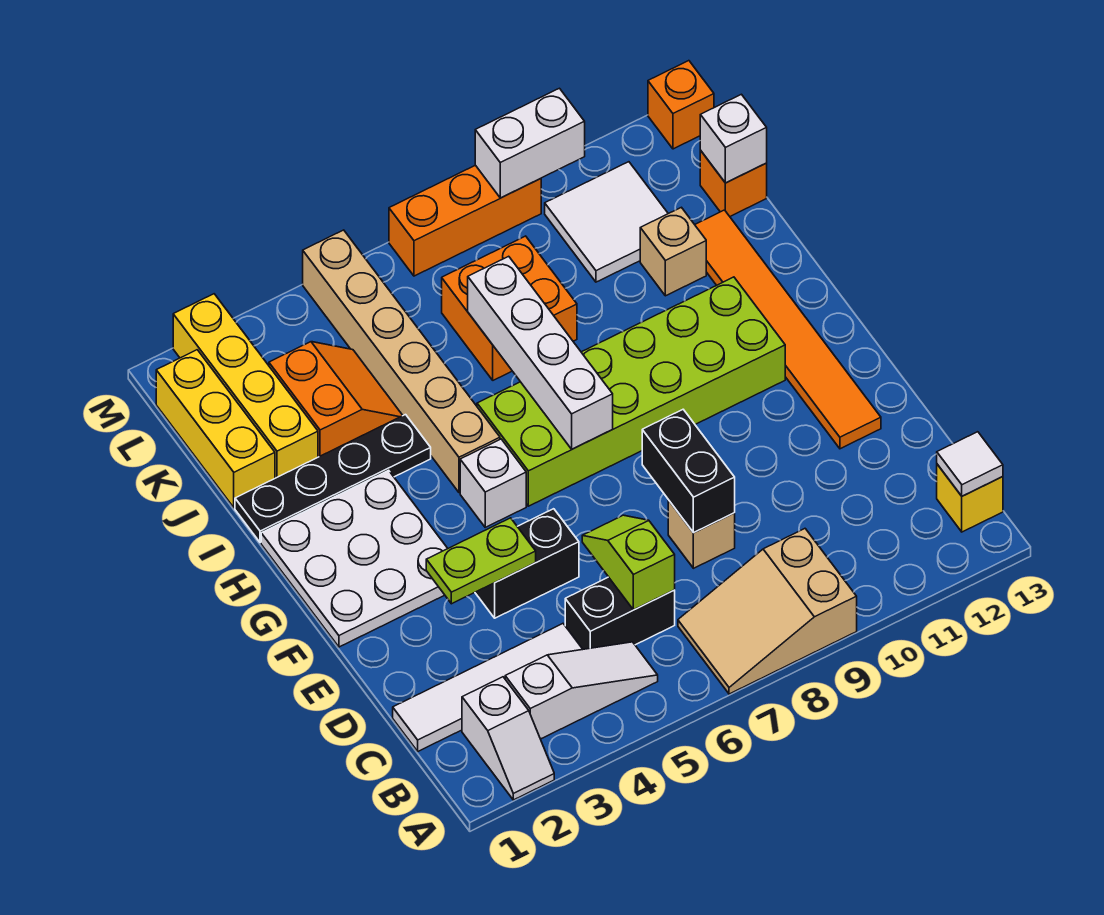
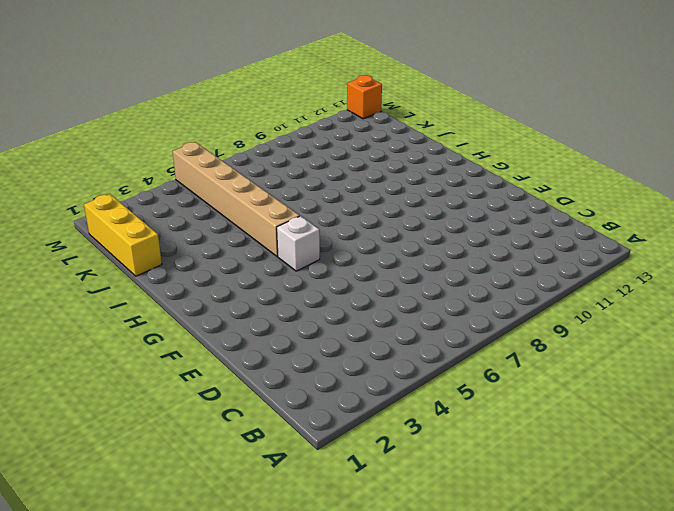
none -> white slope A2:B2 level 1 top B
none -> tan slope A7:B9 level 1 top 9
none -> white slope B3:B5 level 1 top 3
none -> yellow brick B13 level 1

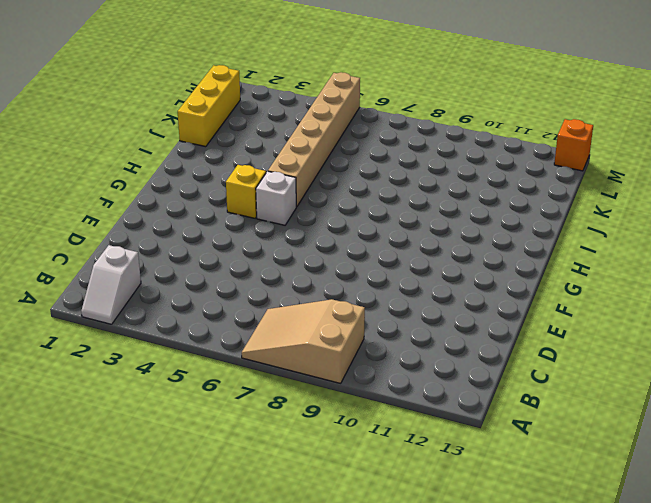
yellow brick G4 level 1 -> yellow brick B13 level 1
none -> white slope B3:B5 level 1 top 3
none -> white tile C1:C4 level 1
none -> black brick C5:C6 level 1
none -> tan brick D8 level 1

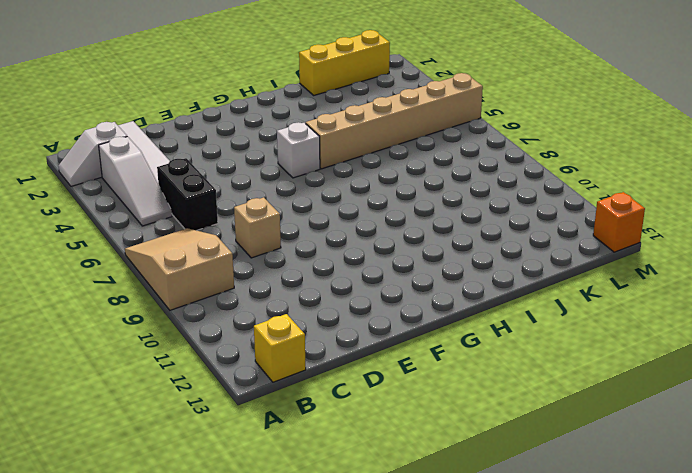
none -> black brick E4:E5 level 1
none -> orange tile E12:J12 level 1
none -> white plate F1:H3 level 1
none -> lime brick G6:H11 level 1

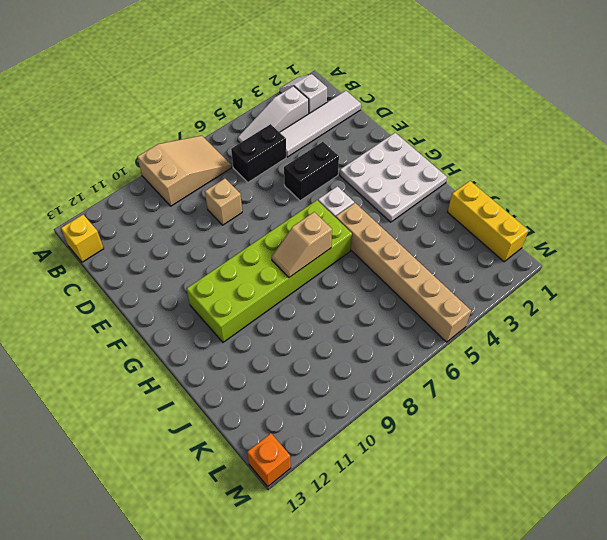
tan slope H7:H8 level 2 top 7 -> white brick G7:J7 level 2
none -> orange tile E12:J12 level 1
none -> black plate I1:I4 level 1
none -> yellow brick J2:M2 level 1
none -> orange slope J3:K4 level 1 top 3

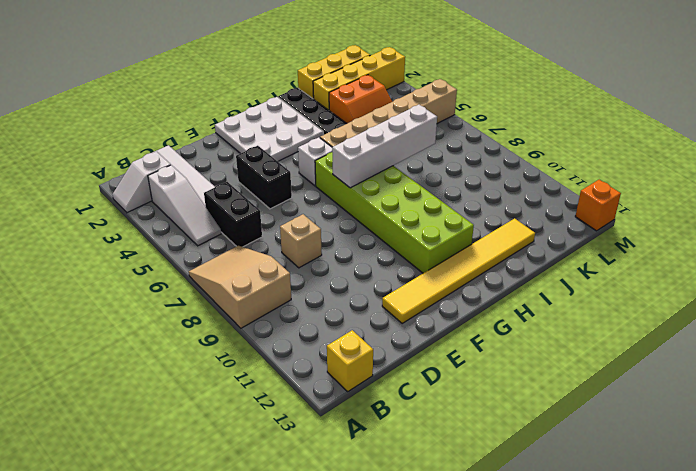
yellow tile E12:J12 level 1 -> orange tile E12:J12 level 1
none -> orange brick J7:K8 level 1
none -> tan brick J11 level 1
none -> white tile K10:L11 level 1
none -> orange brick K13 level 1

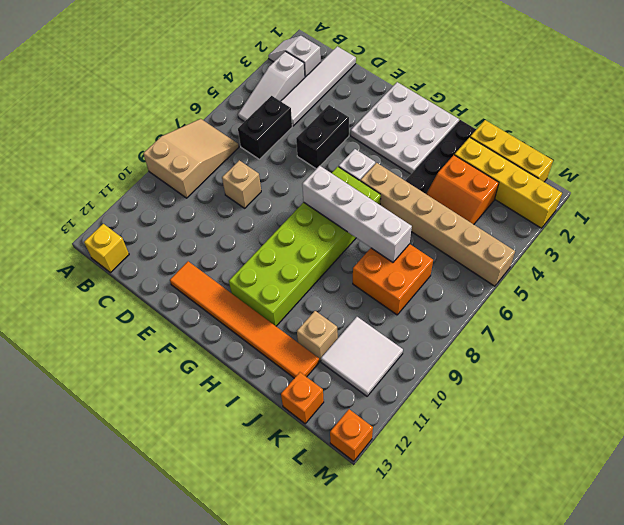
none -> orange brick M7:M9 level 1
none -> white tile B13 level 2
none -> lime slope C6:D6 level 2 top C
none -> black brick D8:E8 level 2

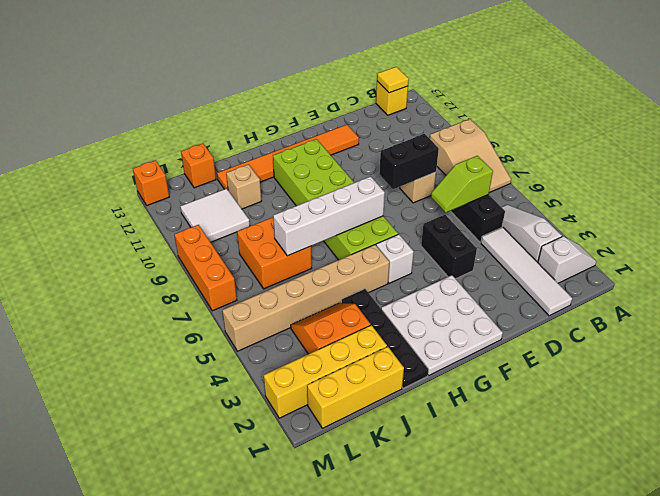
yellow tile B13 level 2 -> white tile B13 level 2
none -> lime plate E3:E4 level 2
none -> white brick K13 level 2
none -> white brick M9:M10 level 2

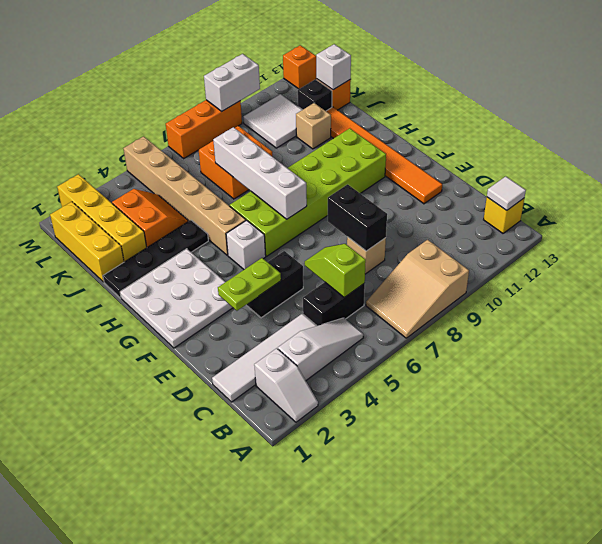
black brick K12 level 1 -> none

